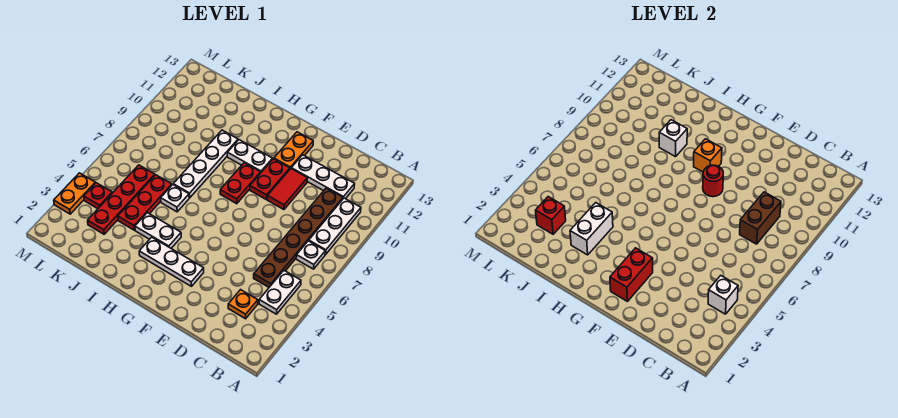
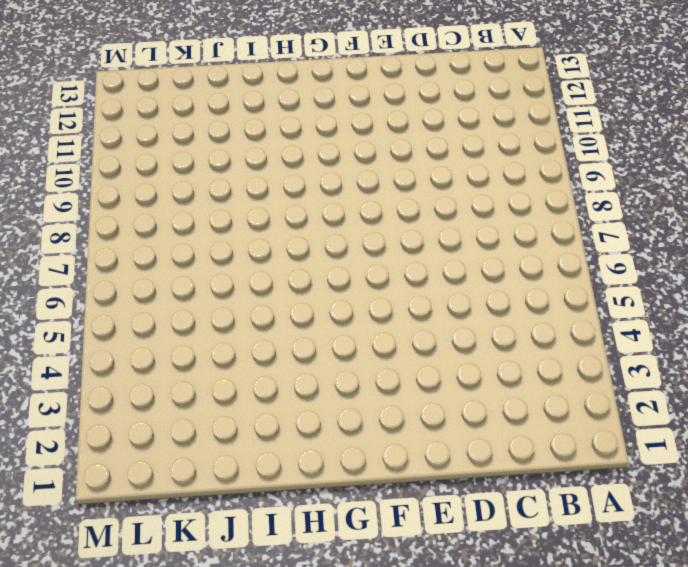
none -> white plate B4:B5 level 1
none -> white plate B7 level 1
none -> white plate B8:B10 level 1

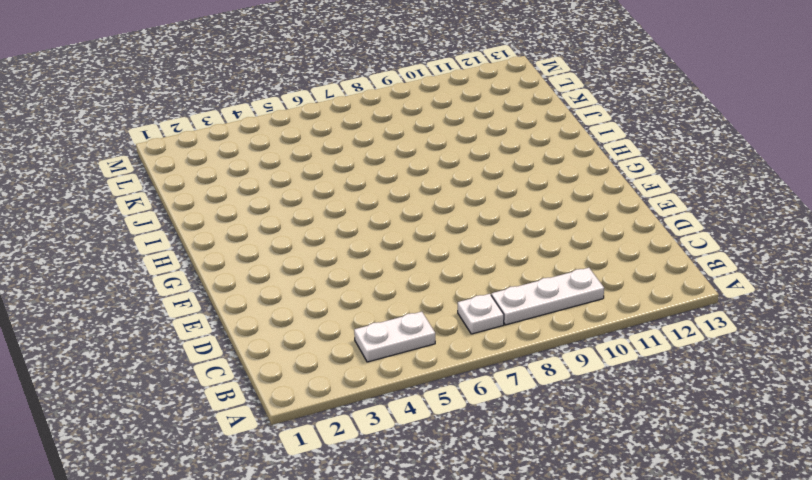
none -> orange plate C3 level 1
none -> brown plate C5:C10 level 1
none -> white plate C11:E11 level 1

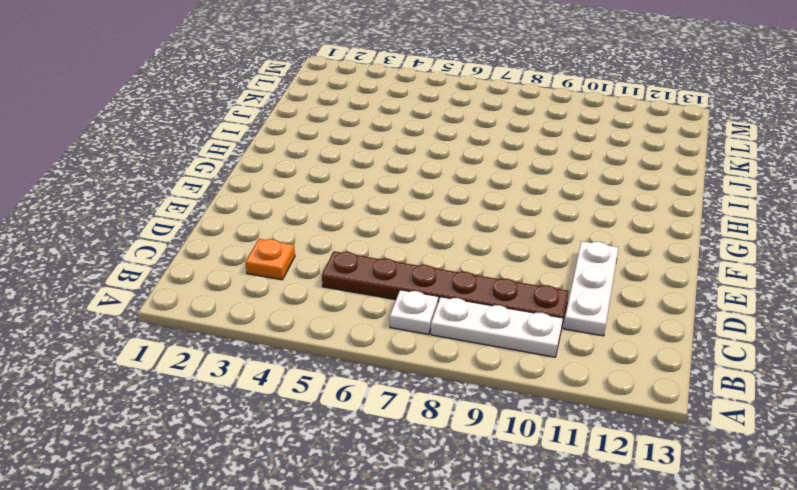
none -> white plate B4:B5 level 1
none -> red tile E9:E10 level 1
none -> white plate F3:H3 level 1

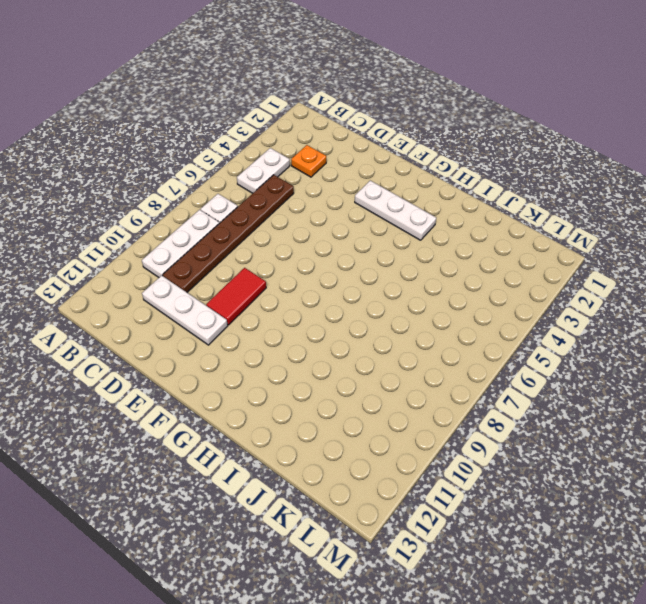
none -> red plate F9:F10 level 1
none -> orange plate F11:F12 level 1
none -> red plate G8:G9 level 1

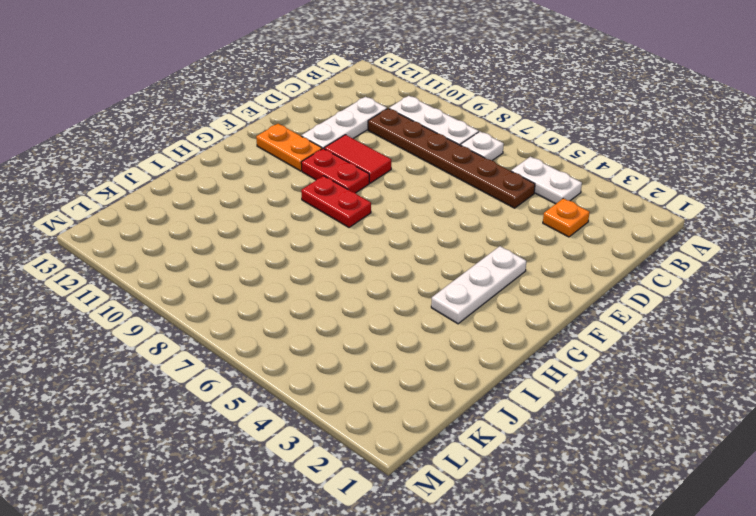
none -> white plate G10:H10 level 1
none -> white plate H4:I4 level 1
none -> white plate I6 level 1

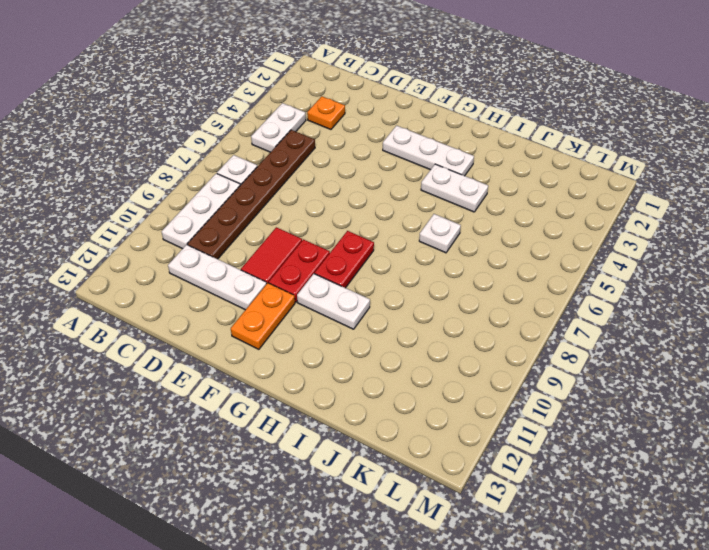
none -> white plate I7:I10 level 1
none -> red plate J4:J6 level 1
none -> red plate K3:K6 level 1

